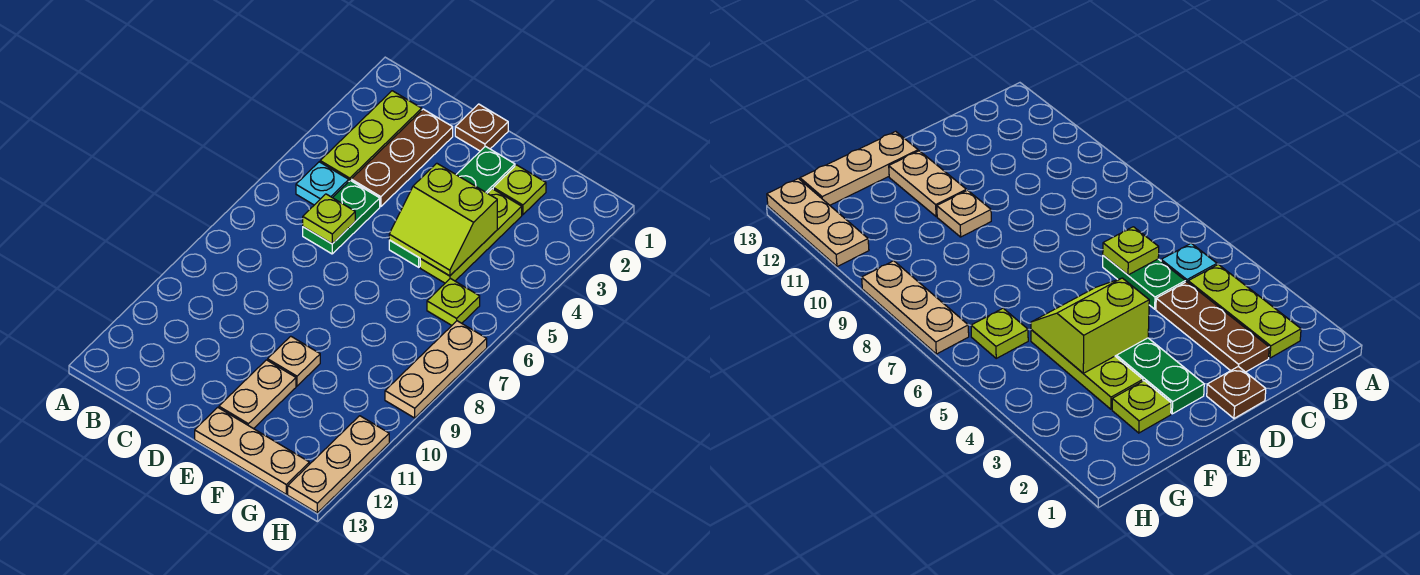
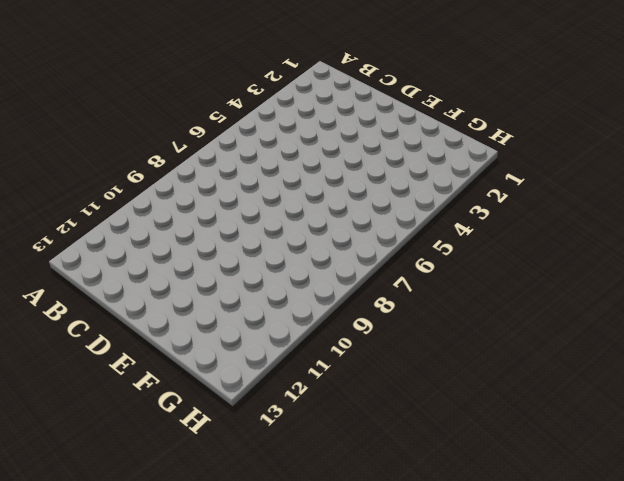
none -> lime plate B2:B4 level 1
none -> cyan plate B5 level 1
none -> brown plate C2:C4 level 1

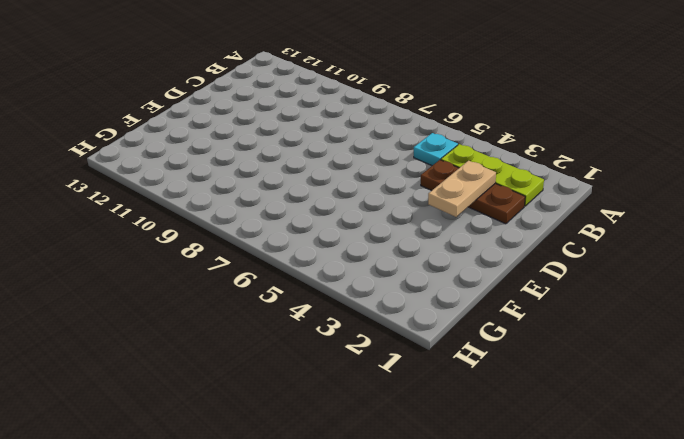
tan plate C3:D3 level 2 -> tan plate E11:E12 level 1
none -> green plate C5:C6 level 1
none -> brown plate D1 level 1
none -> green plate E2:E5 level 1

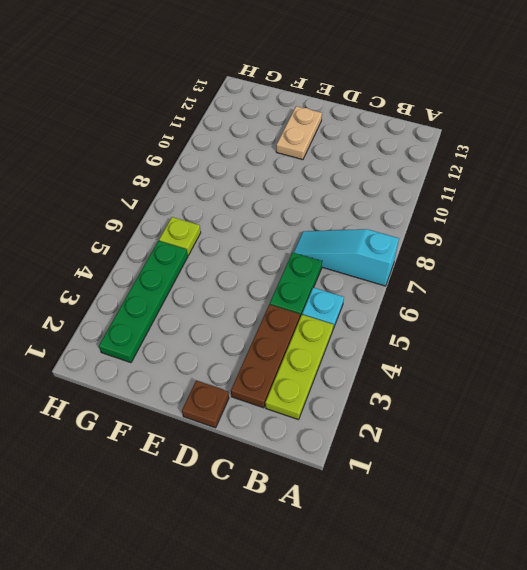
cyan slope A7:C7 level 1 top A -> none
green plate G2:G5 level 1 -> green plate E2:E5 level 1
none -> tan plate E10 level 1
none -> tan plate E13:G13 level 1
none -> lime plate F2 level 1

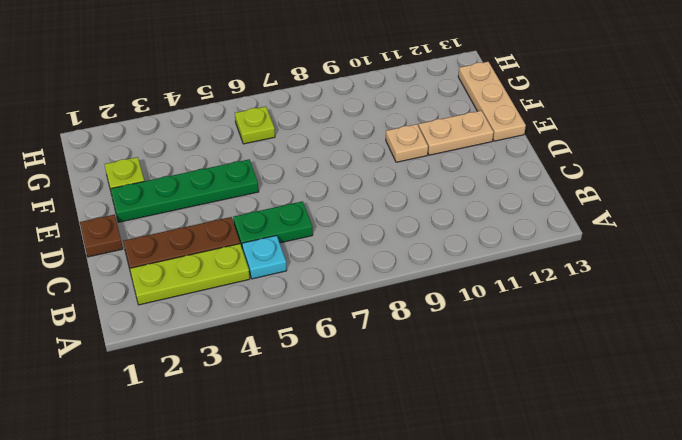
none -> lime plate F3:F5 level 1
none -> tan plate H7:H9 level 1
none -> tan plate H11:H13 level 1

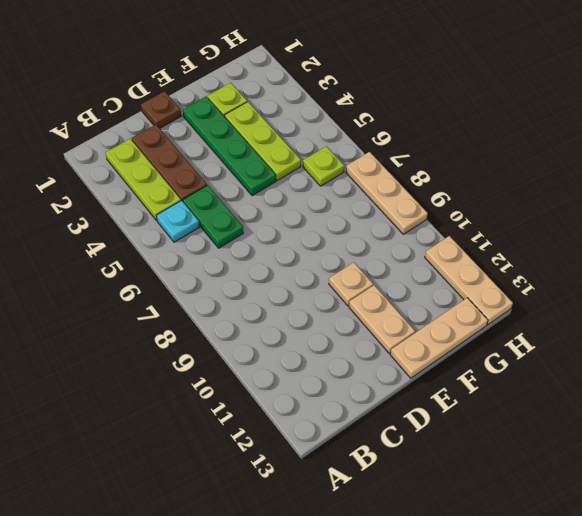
none -> lime plate C6 level 2
none -> lime slope E4:F5 level 2 top 4

